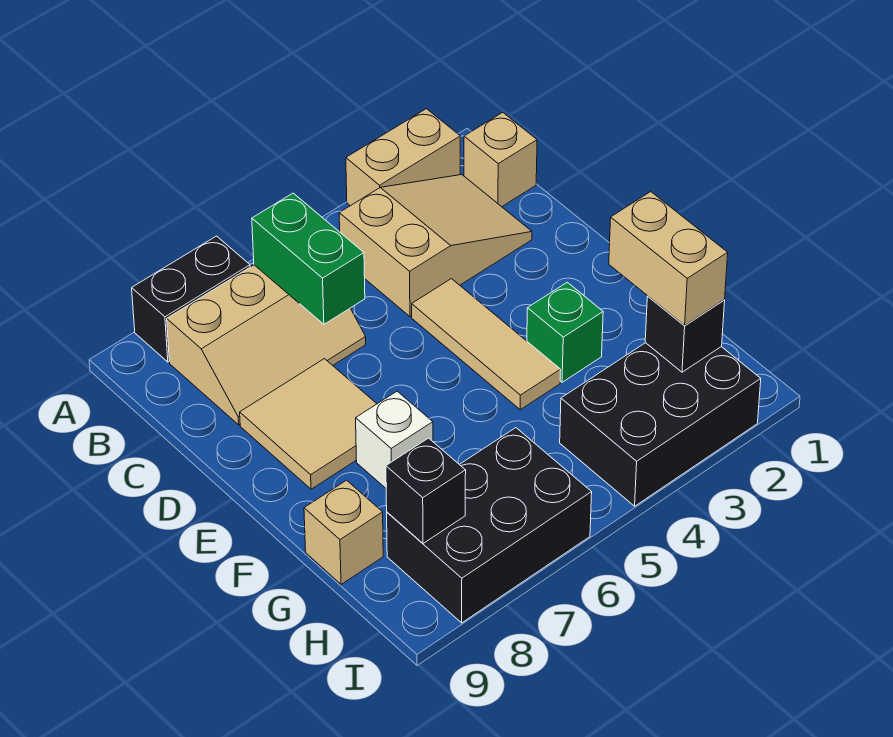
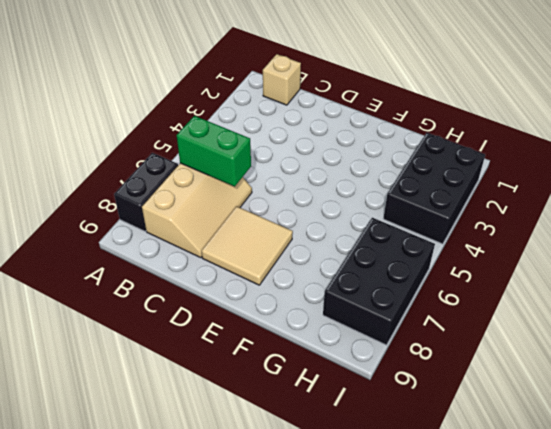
none -> tan brick A2:A3 level 1
none -> tan slope B2:C4 level 1 top 4
none -> tan tile D4:F4 level 1

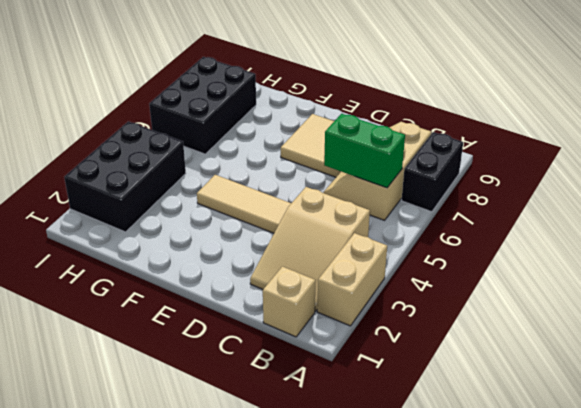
none -> green brick F3 level 1
none -> white brick F7 level 1
none -> tan brick G9 level 1

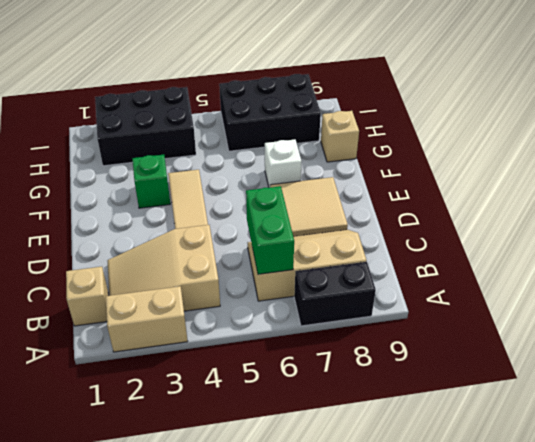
none -> black brick H2 level 2
none -> black brick H8 level 2
none -> tan brick G2:H2 level 3

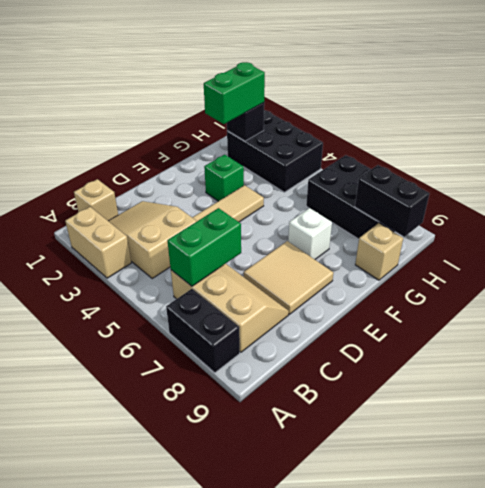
green brick G2:H2 level 3 -> tan brick G2:H2 level 3
black brick H8:H9 level 2 -> black brick H8 level 2

